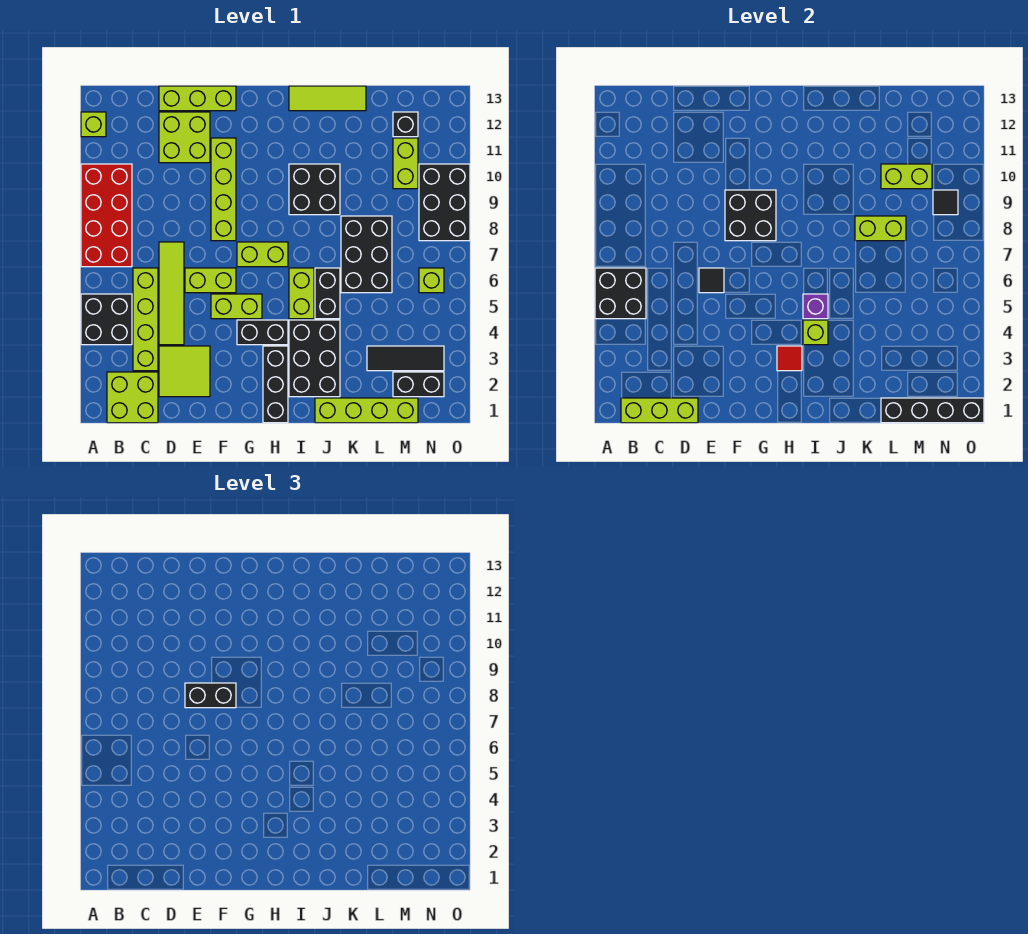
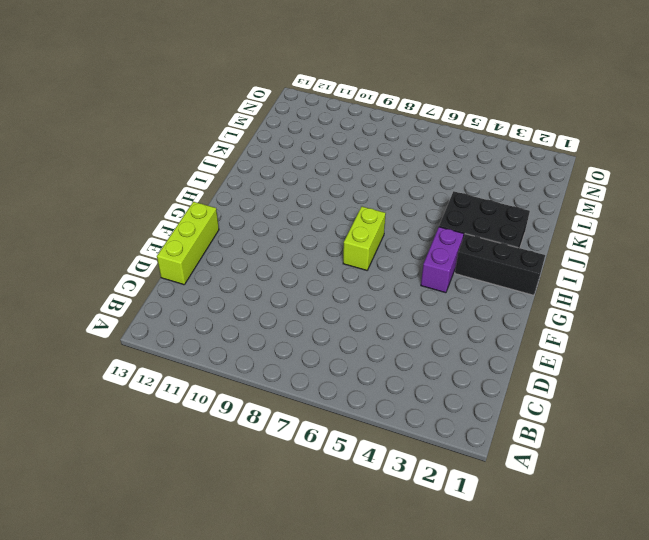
purple brick G4:H4 level 1 -> black brick G4:H4 level 1
none -> black brick A4:B5 level 1
none -> red brick A7:B10 level 1
none -> lime brick A12 level 1
none -> lime brick B1:C2 level 1

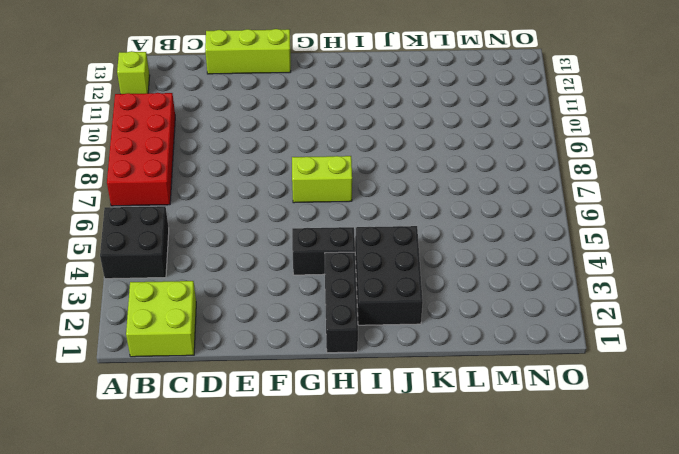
none -> lime brick C3:C6 level 1
none -> lime tile D2:E3 level 1
none -> lime tile D4:D7 level 1
none -> lime brick D11:E12 level 1

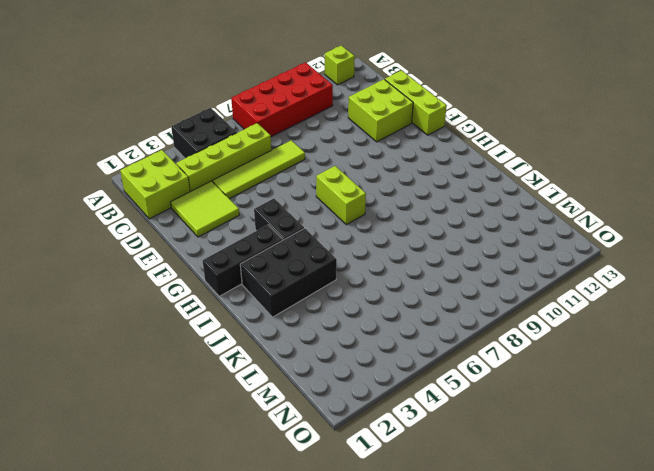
none -> lime brick E6:F6 level 1
none -> lime brick F5:G5 level 1
none -> lime brick F8:F11 level 1
none -> lime brick I5:I6 level 1

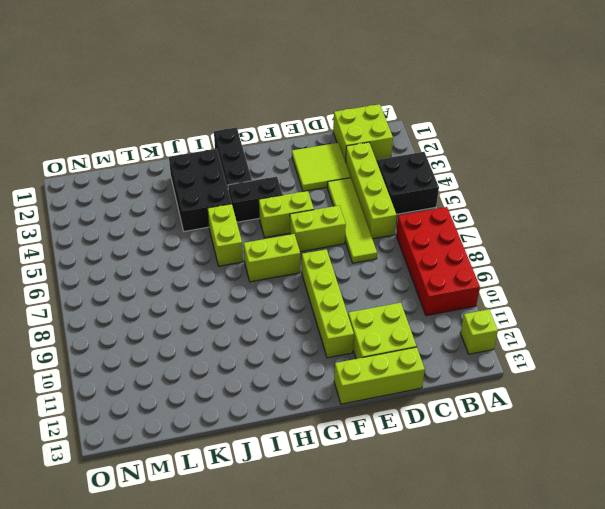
none -> black brick I9:J10 level 1
none -> lime tile I13:K13 level 1
none -> lime brick J1:M1 level 1
none -> black brick J5:J6 level 1

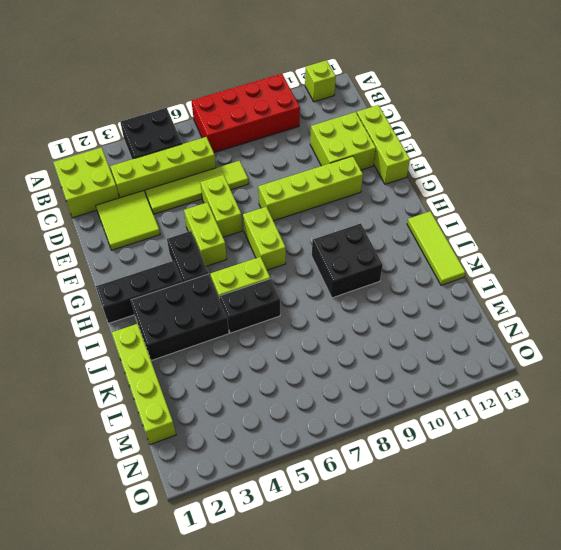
none -> black brick K6:L8 level 1
none -> black tile L3:N3 level 1
none -> black brick M2:N2 level 1
none -> lime brick M10:M11 level 1

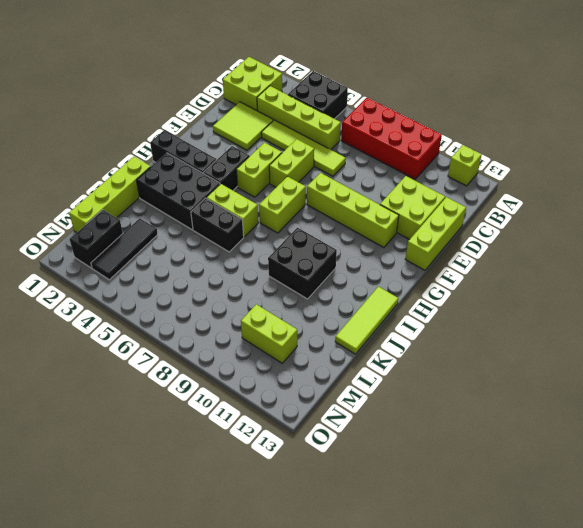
none -> black brick K6:L8 level 1
none -> black brick M12 level 1
none -> lime brick N6 level 1
none -> black brick N8:O10 level 1

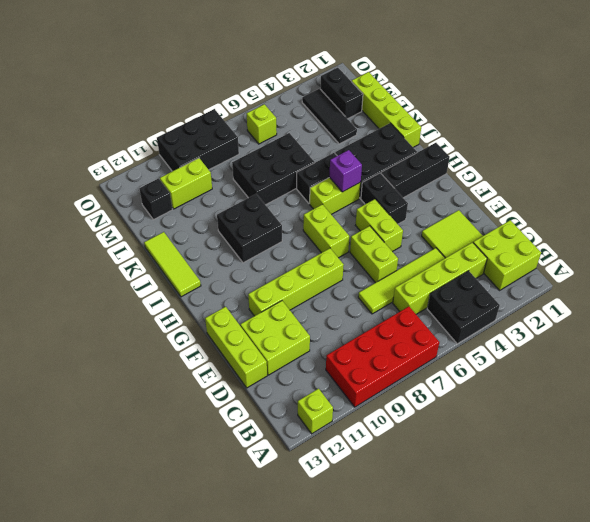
none -> black brick A5:B6 level 2
none -> lime brick B1:D1 level 2
none -> black tile E6 level 2
none -> black brick F8:G9 level 2

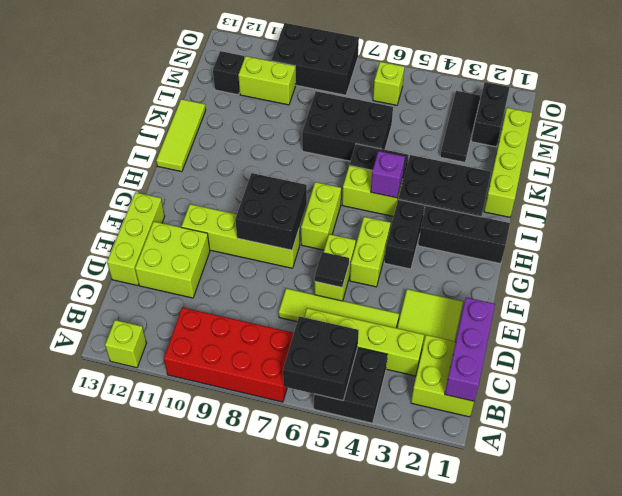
purple brick B1:D1 level 2 -> lime brick B1:D1 level 2
none -> black brick I9:J10 level 1
none -> red tile H3 level 2
none -> lime brick I4 level 2
none -> lime brick K8:L8 level 2

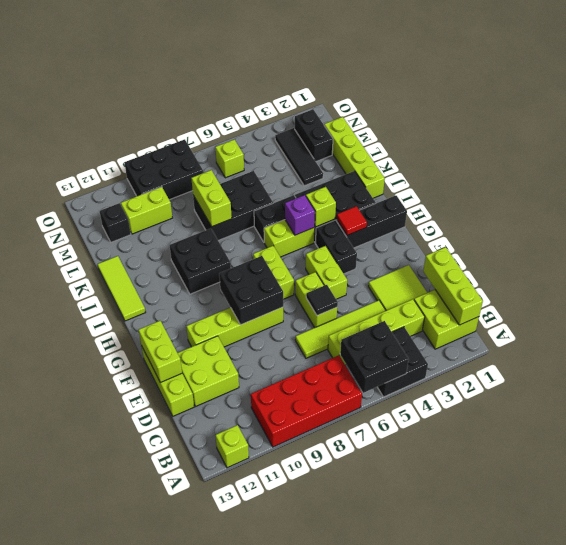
lime brick E13:F13 level 2 -> lime brick L10:M10 level 2
none -> black brick L1:O1 level 2
none -> black tile N9 level 2
none -> black brick E8:F8 level 3

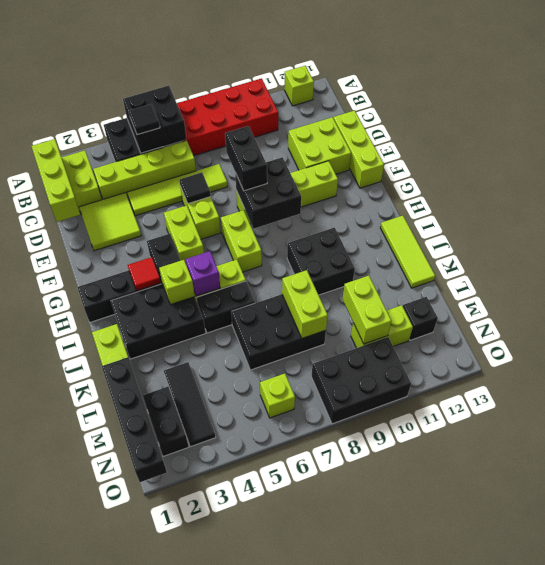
black tile B5 level 3 -> black tile N9 level 2

